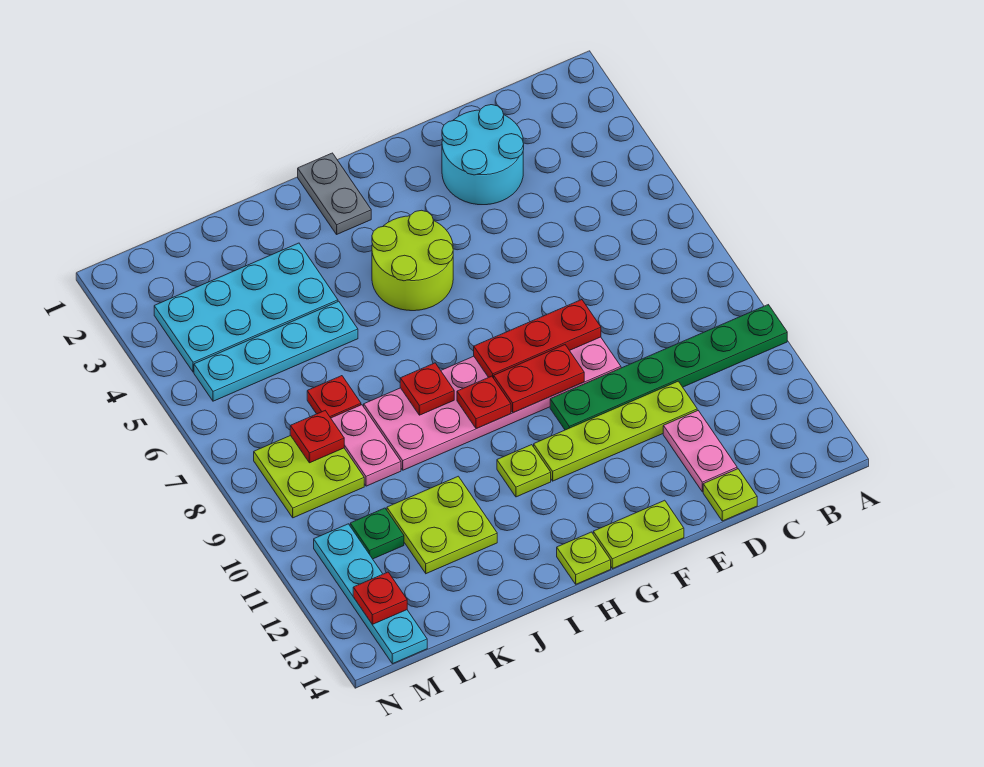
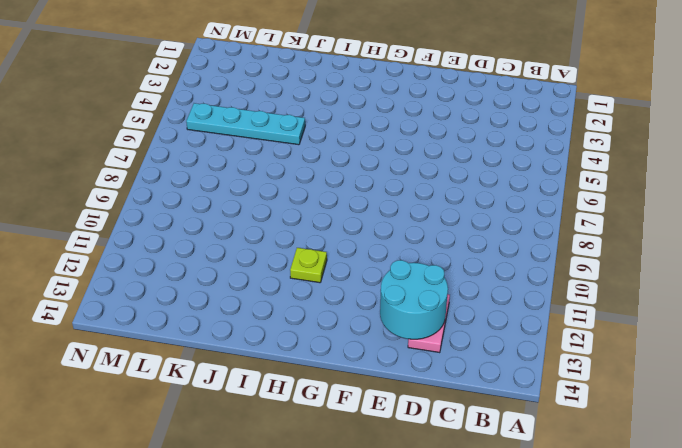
cyan round brick D12:E13 level 2 -> cyan round brick D2:E3 level 1
none -> green plate A10:F10 level 1
none -> lime plate D11:G11 level 1
none -> lime plate D14 level 1

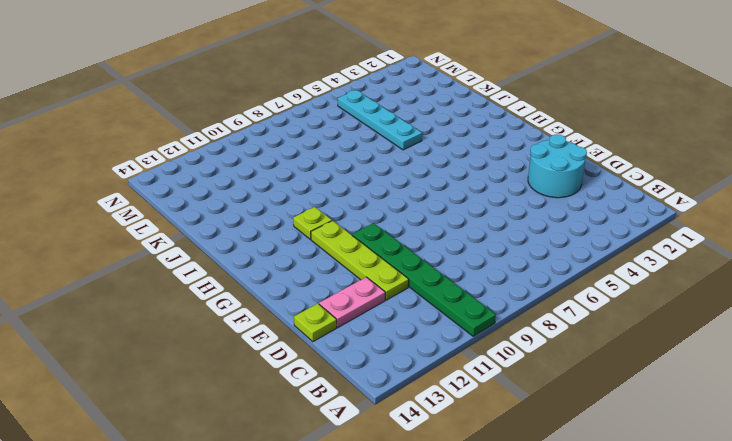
none -> pink plate E8:J9 level 1
none -> lime plate F14:G14 level 1
none -> lime round brick G4:H5 level 1

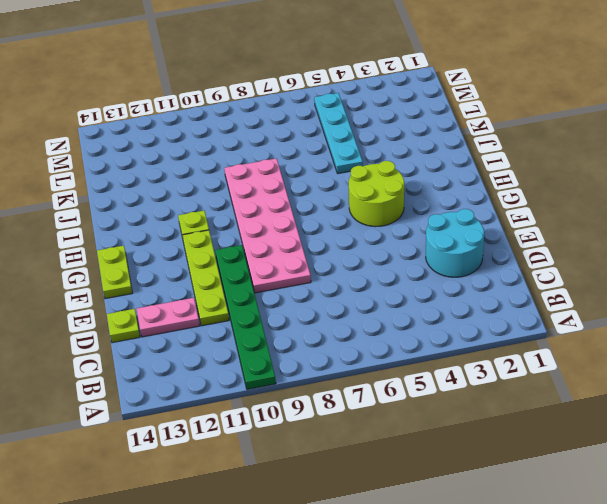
none -> grey plate H1:H2 level 1
none -> lime plate H14 level 1
none -> cyan plate J3:M4 level 1

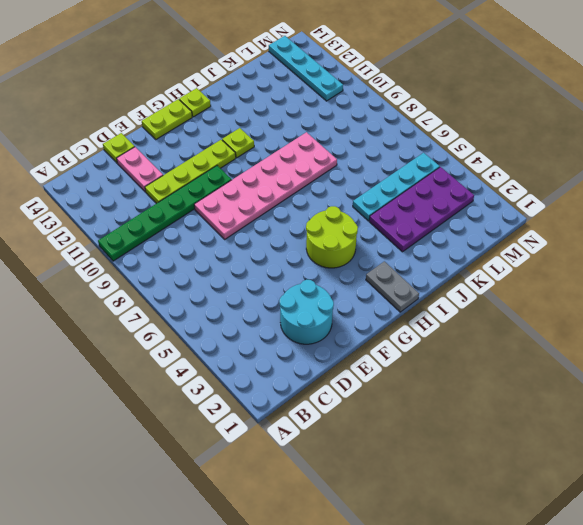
purple plate J3:M4 level 1 -> cyan plate J3:M4 level 1
none -> lime plate J11:K12 level 1
none -> red plate K7 level 1
none -> pink plate K8:K9 level 1

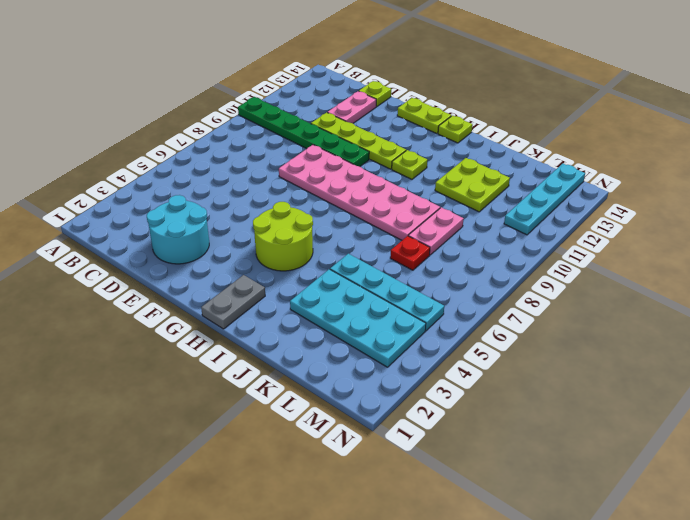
none -> lime plate L8:M9 level 1
none -> green plate L11 level 1
none -> red plate E8:G8 level 2

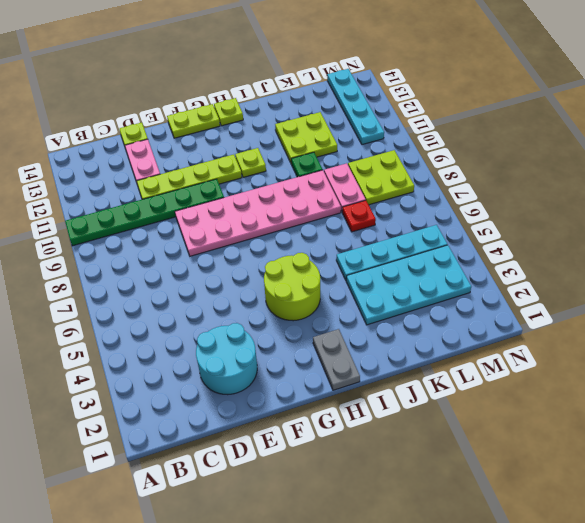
green plate J10 level 1 -> green plate L11 level 1
none -> red plate E8:G8 level 2
none -> red plate F9:G9 level 2
none -> red plate H9 level 2

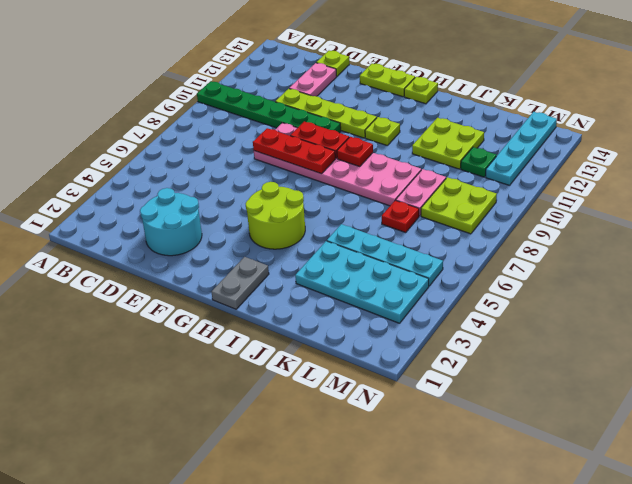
none -> red plate I8 level 2
none -> red plate L8 level 2
none -> red plate M13 level 2

